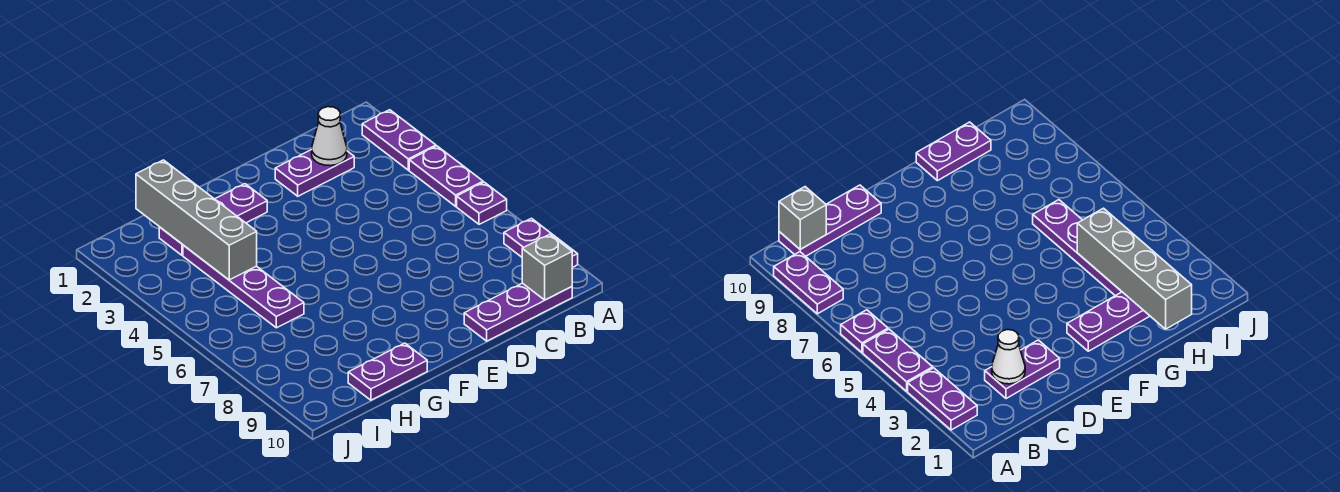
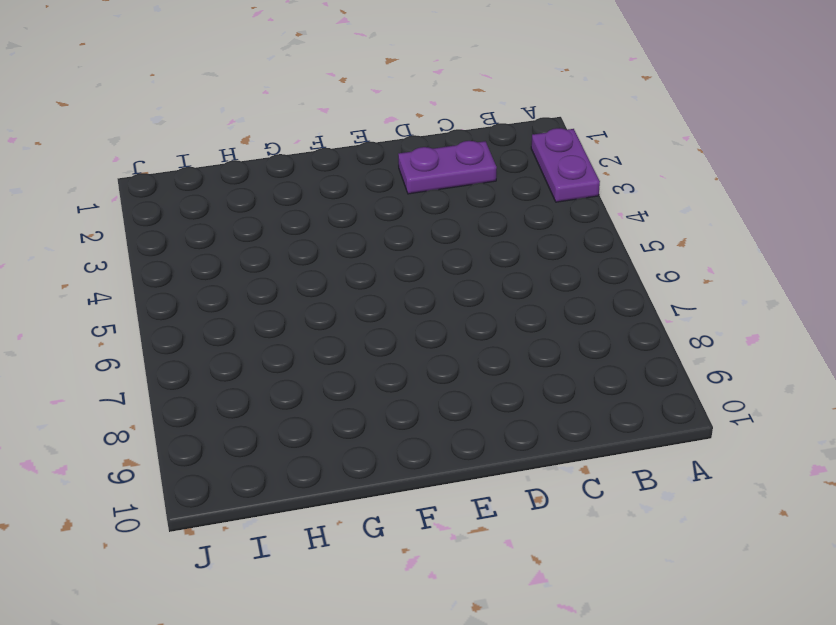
none -> purple plate A4:A5 level 1
none -> purple plate A6 level 1
none -> purple plate A8:A9 level 1

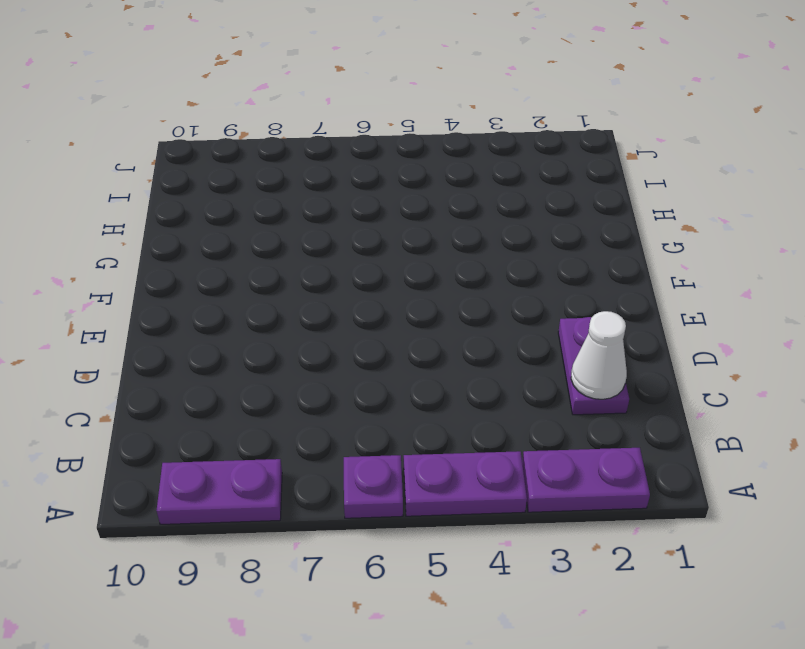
none -> purple plate B10:D10 level 1
none -> purple plate F2:H2 level 1
none -> purple plate G10:H10 level 1

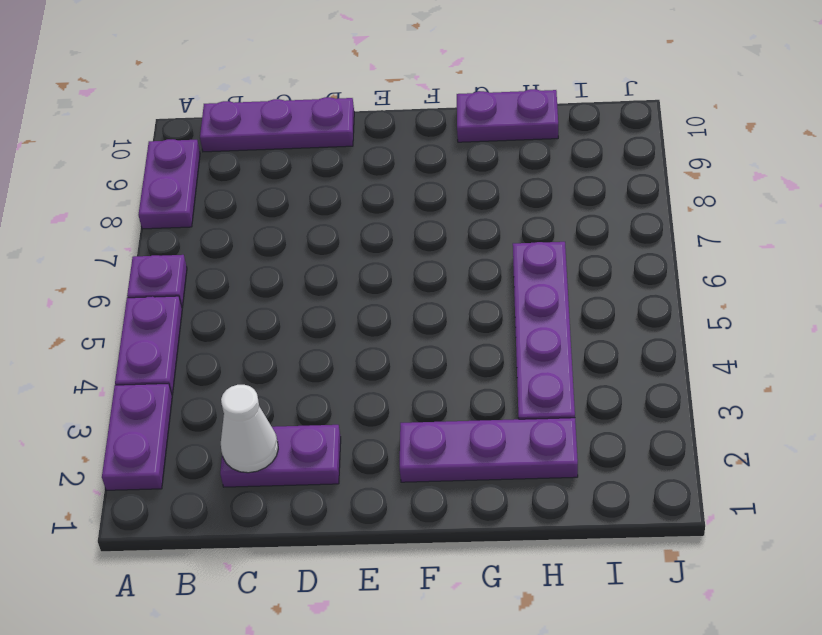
none -> grey brick B10 level 2
none -> grey brick H1:H4 level 2

